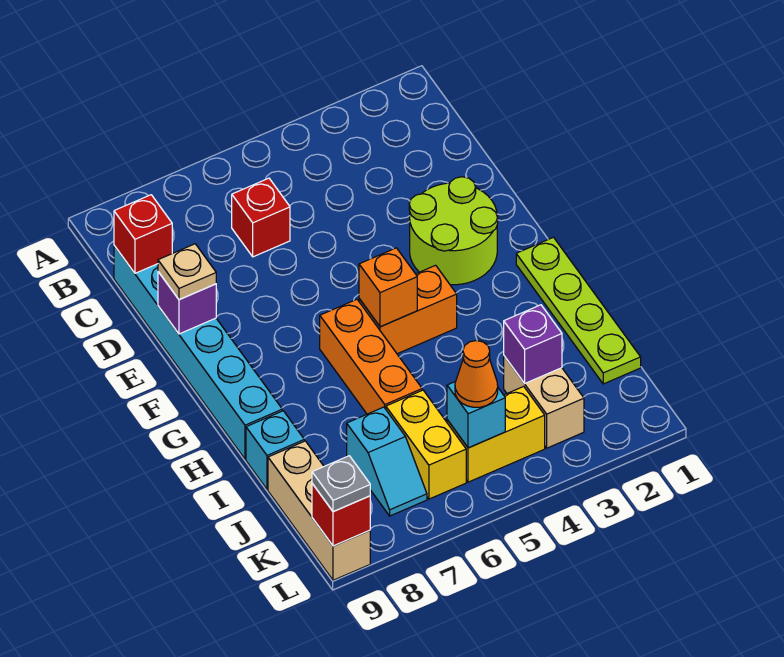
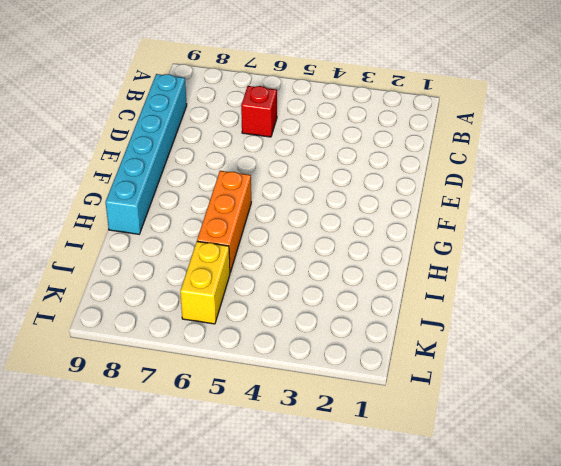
none -> lime round brick E2:F3 level 1
none -> lime plate G1:J1 level 1
none -> orange brick G4:G5 level 1

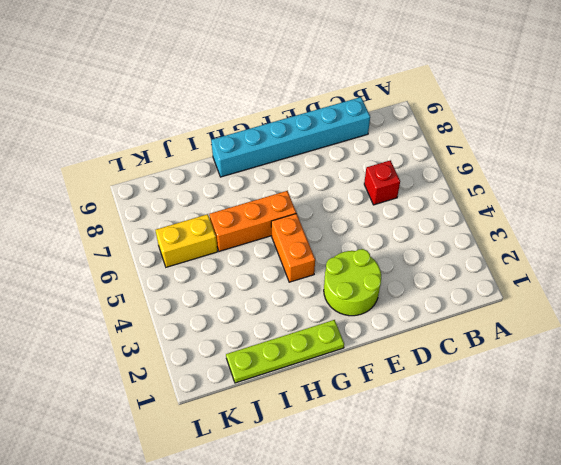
none -> cyan brick I9 level 1
none -> tan brick J3:K3 level 1
none -> cyan slope J7:K7 level 1 top J

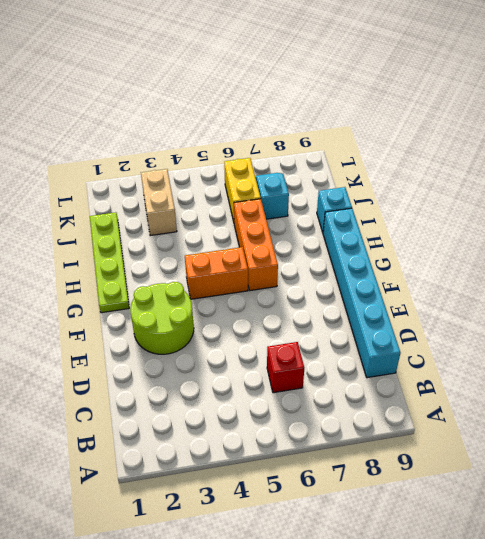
none -> tan brick J9:L9 level 1
none -> yellow brick K4:K5 level 1
none -> red brick C9 level 2

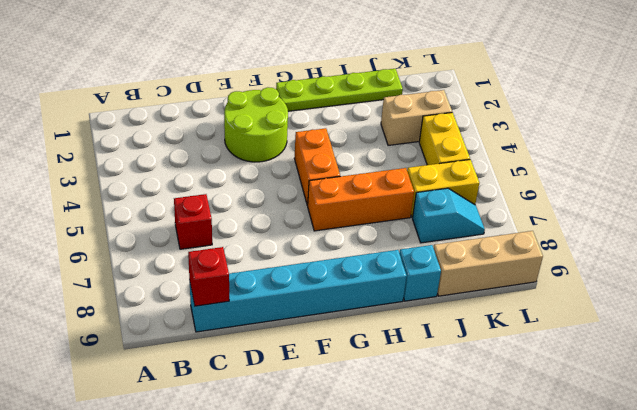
none -> purple brick E9 level 2
none -> orange brick G5 level 2
none -> purple brick J3 level 2

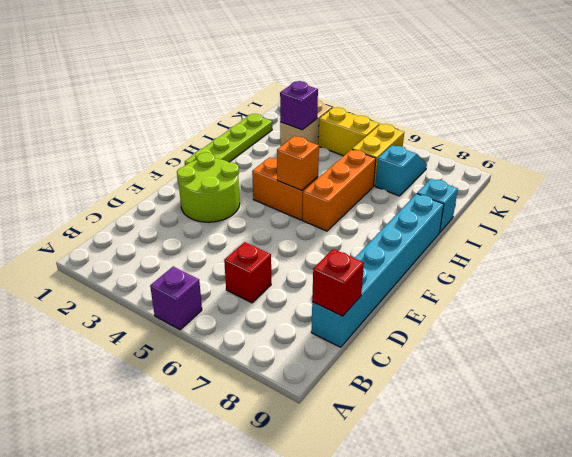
purple brick A5 level 1 -> purple brick E9 level 2
none -> tan brick J9:L9 level 1
none -> cyan brick K5 level 2
none -> red brick L9 level 2

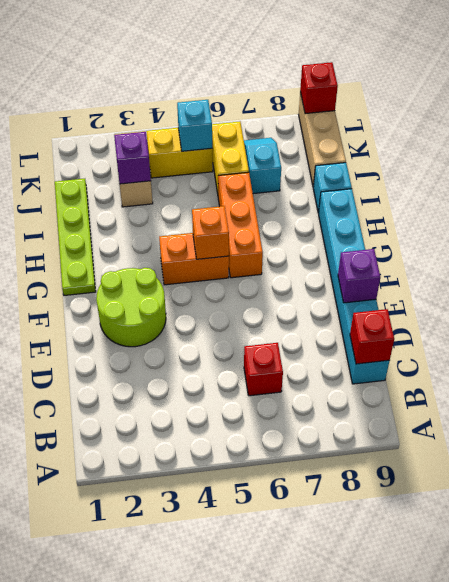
none -> tan plate E9 level 3
none -> orange cone K5 level 3
none -> grey plate L9 level 3

